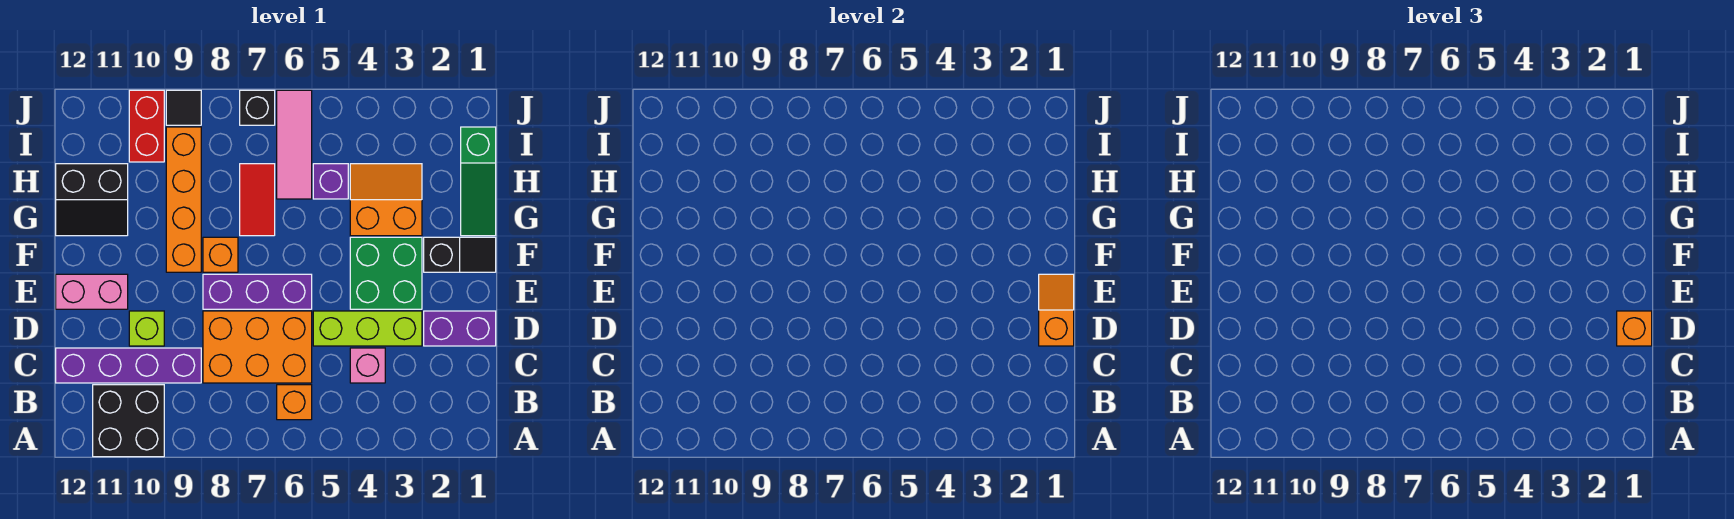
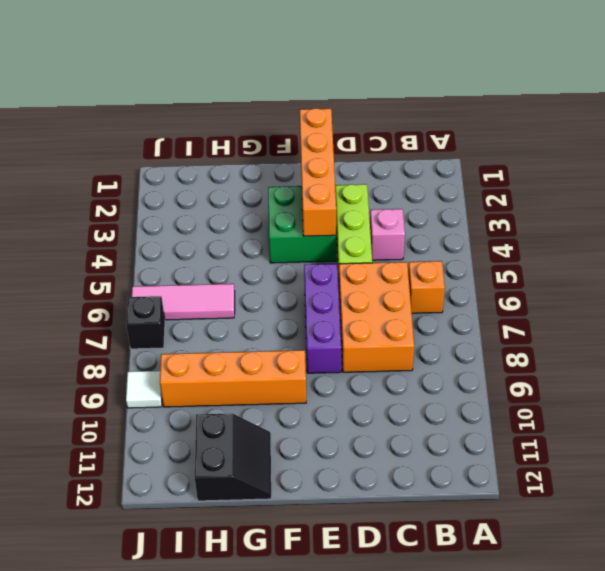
orange brick E1:E4 level 2 -> orange slope D1:E1 level 2 top D
white tile J9 level 1 -> black tile J9 level 1
none -> black brick A10:B11 level 1
none -> purple brick C9:C12 level 1
none -> purple brick D1:D2 level 1

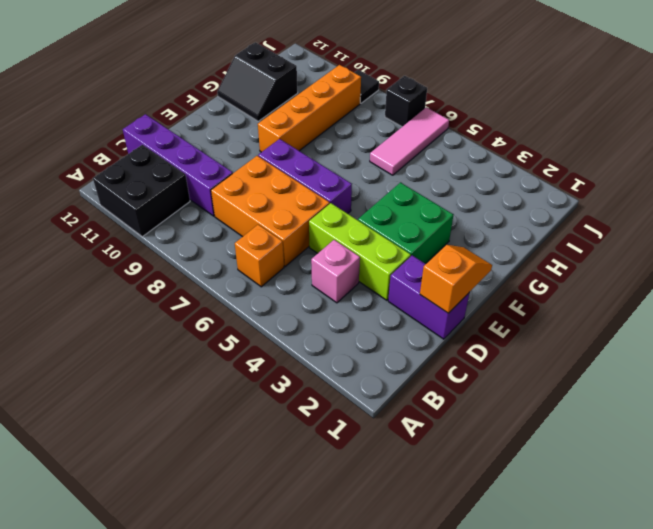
none -> lime brick D10 level 1
none -> pink brick E11:E12 level 1
none -> black slope F1:F2 level 1 top 2

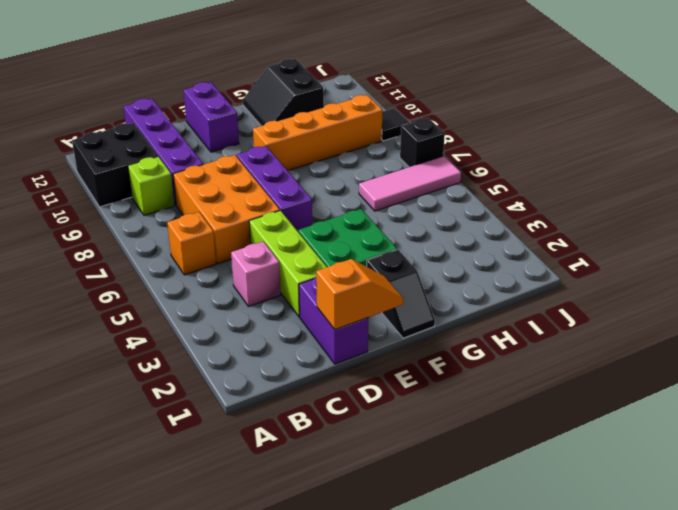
lime brick B9 level 1 -> lime brick D10 level 1
purple brick E11:E12 level 1 -> pink brick E11:E12 level 1
none -> orange brick F8 level 1
none -> green slope G1:I1 level 1 top I
none -> orange slope G3:H4 level 1 top G

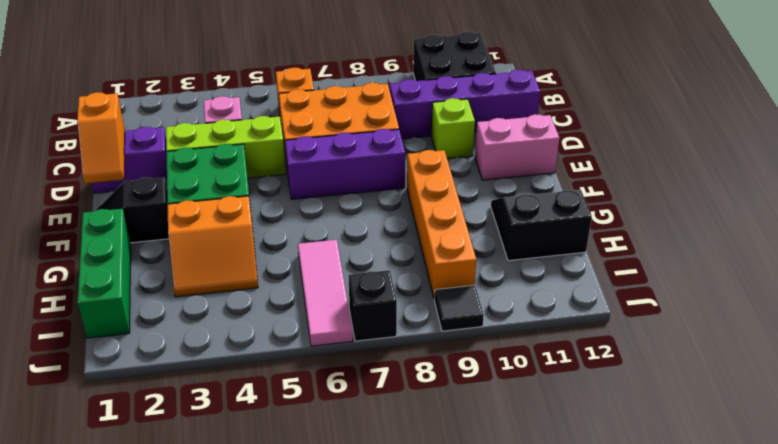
green brick G1:I1 level 1 -> green slope G1:I1 level 1 top I
none -> orange brick F8 level 1
none -> red tile G7:H7 level 1
none -> purple brick H5 level 1

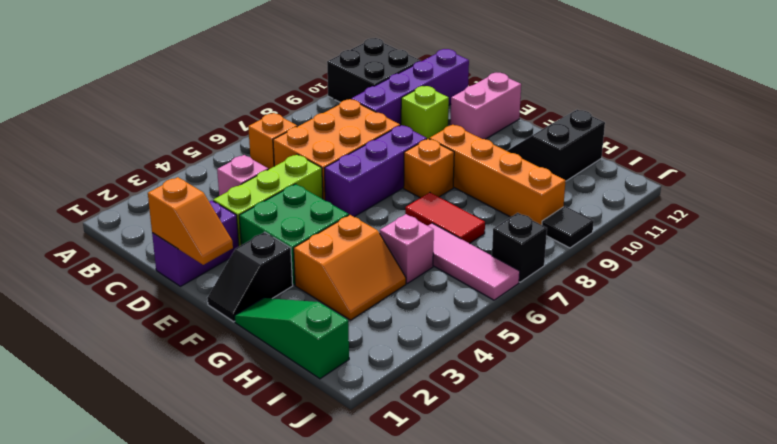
pink brick H5 level 1 -> purple brick H5 level 1
none -> red brick I10:J10 level 1
none -> orange brick D1 level 3

